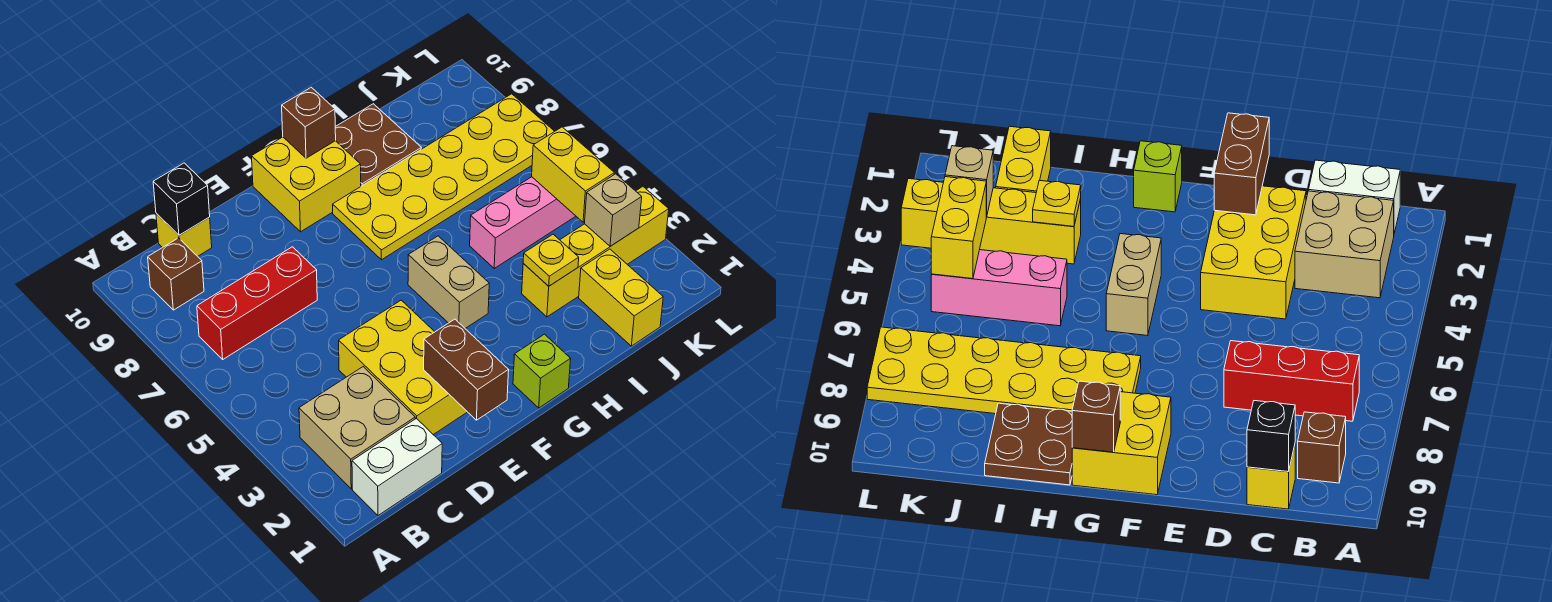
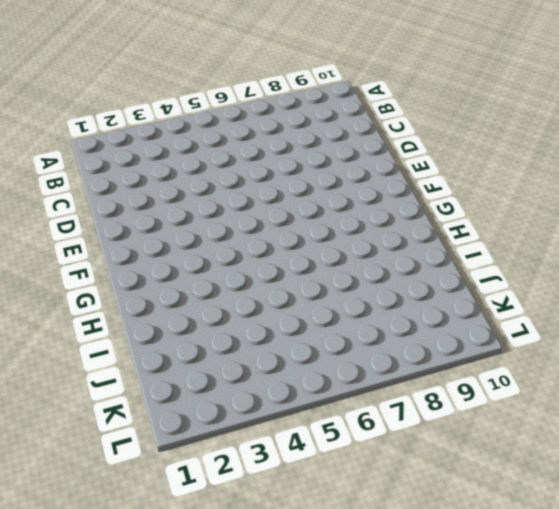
none -> white brick B1:C1 level 1
none -> tan brick B2:C3 level 1
none -> red brick B7:D7 level 1

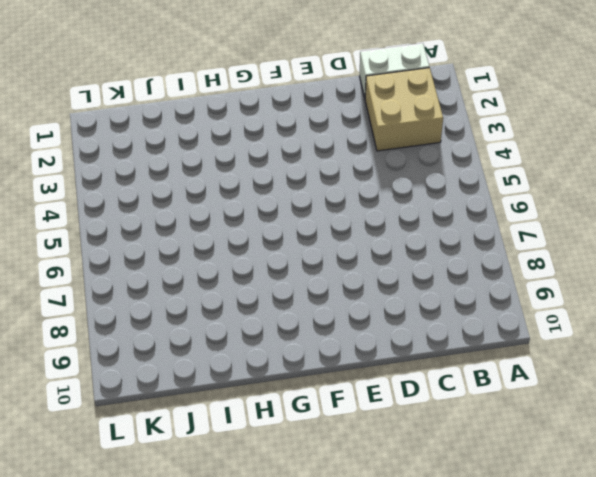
none -> red brick B7:D7 level 1
none -> brown brick B9 level 1
none -> yellow brick C10 level 1

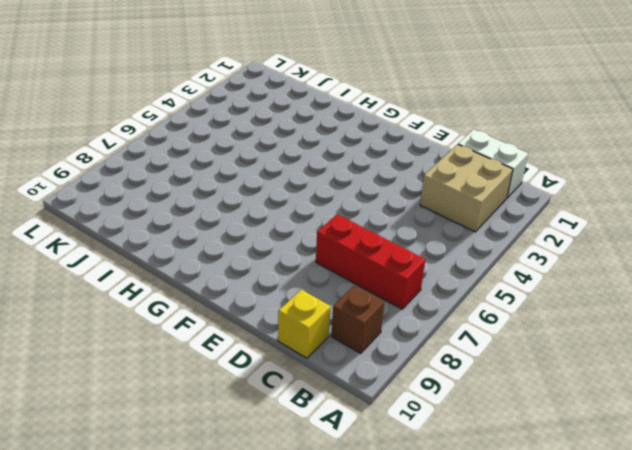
none -> yellow brick D2:E4 level 1
none -> yellow brick F9:G10 level 1
none -> lime brick G1 level 1

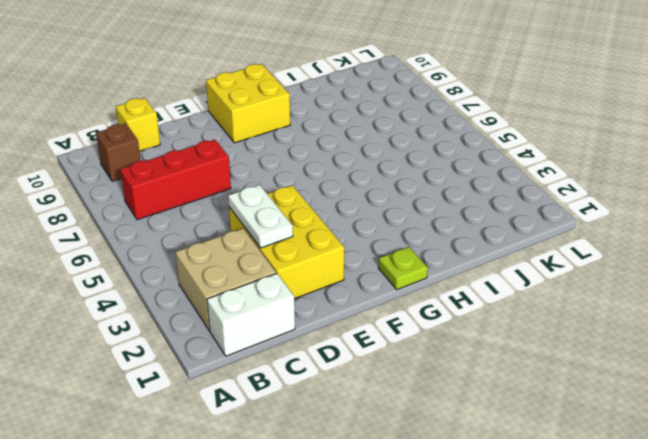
white plate D3:D4 level 2 -> none
lime plate G1 level 1 -> lime brick G1 level 1
none -> tan brick G4:G5 level 1
none -> yellow plate G7:L8 level 1
none -> brown plate H9:I10 level 1

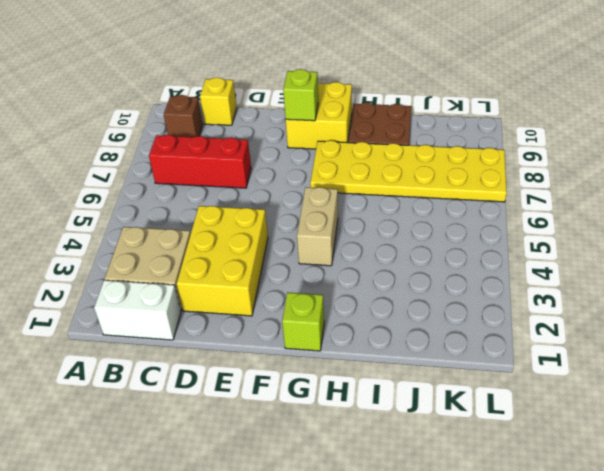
lime brick F9 level 2 -> none
none -> yellow brick I3:L3 level 1
none -> pink brick I5:K5 level 1
none -> yellow brick J1:J2 level 1

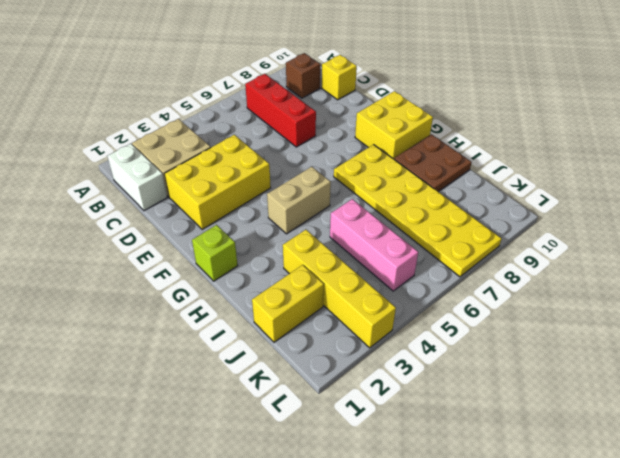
none -> black brick C10 level 2
none -> brown brick E1:E2 level 2
none -> brown brick G10 level 2

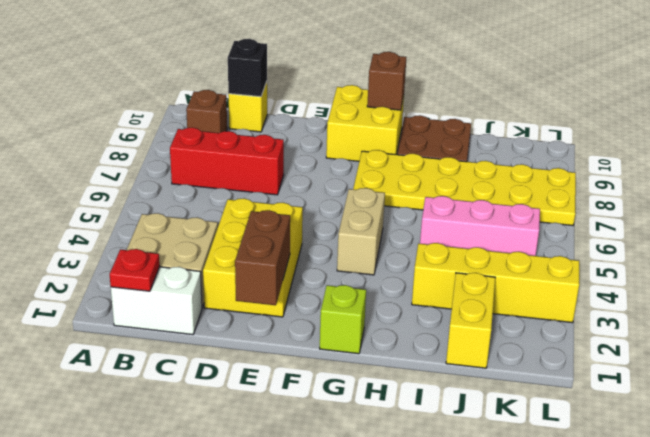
red plate B1 level 2 -> none
none -> yellow plate I3 level 2
none -> tan brick K3 level 2
none -> yellow brick K4:K5 level 2

